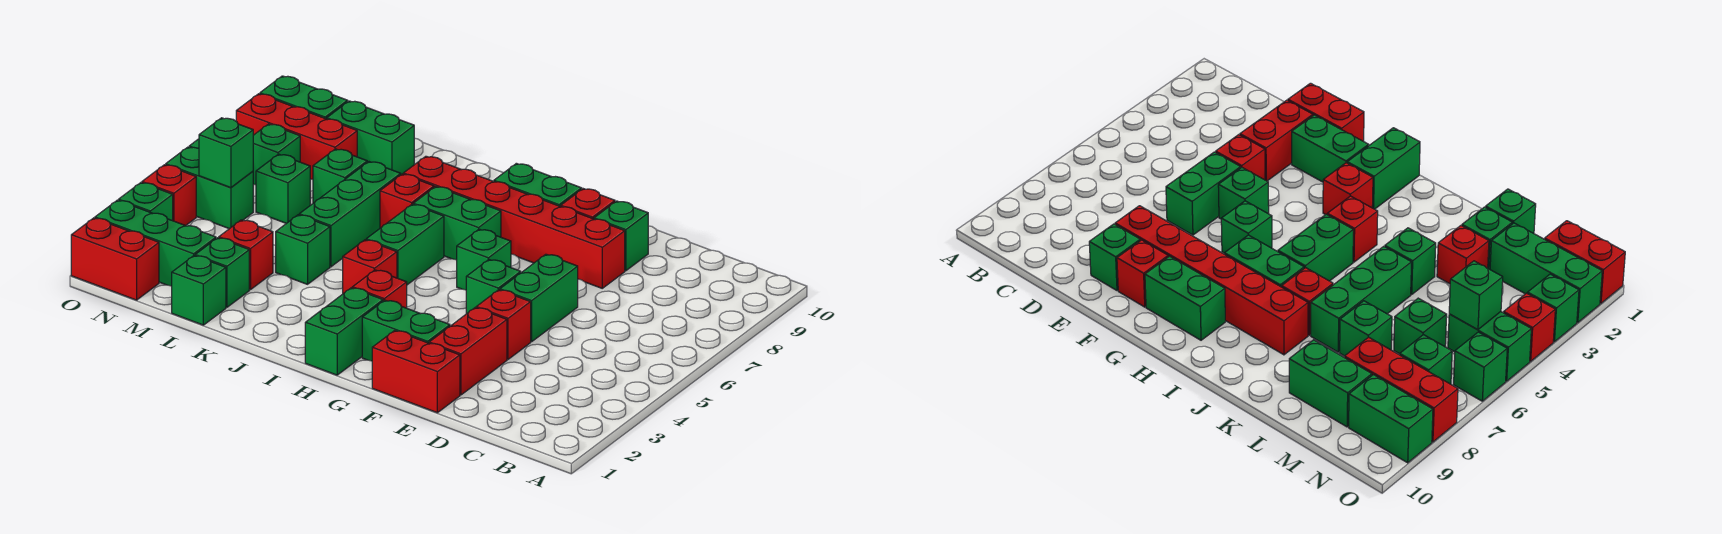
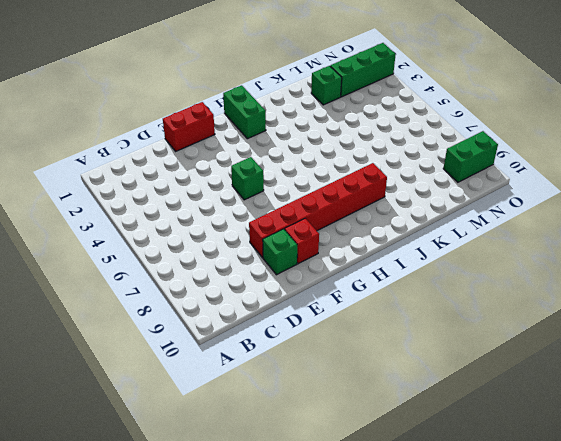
none -> red brick E2:E3 level 1
none -> red brick E4 level 1
none -> green brick E5:E6 level 1
none -> green brick F2:G2 level 1

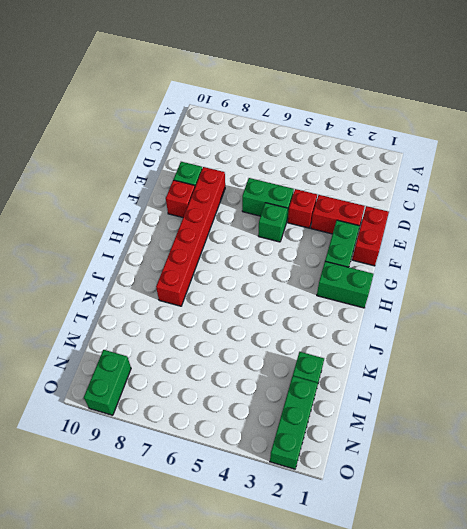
none -> green brick G6 level 1
none -> green brick G9:H9 level 1
none -> red brick H3 level 1
none -> green brick H7:I7 level 1

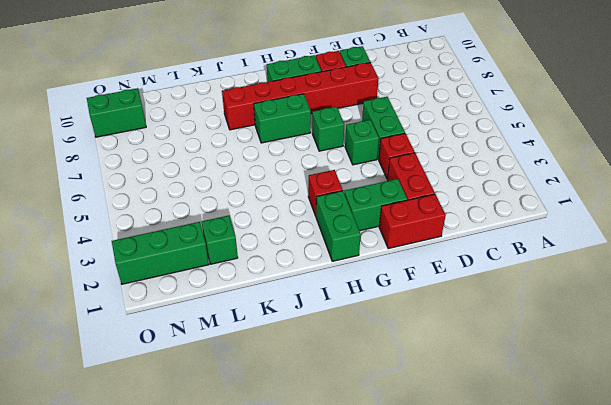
none -> red brick I4 level 1
none -> green brick I5:I6 level 1
none -> red brick J7 level 1
none -> green brick K4 level 1

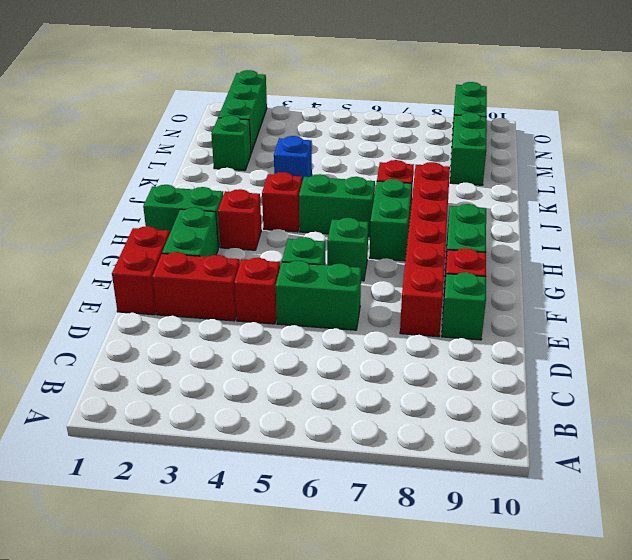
blue brick K4 level 1 -> green brick K4 level 1
none -> green brick K5:K7 level 1
none -> green brick L1 level 1
none -> red brick L3 level 1
none -> green brick L7 level 1

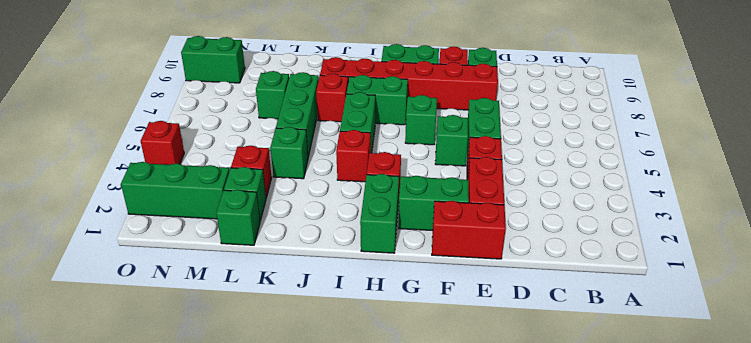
none -> green brick L9:M9 level 1
none -> green brick M6 level 1
none -> red brick M8:O8 level 1
none -> red brick N1:O1 level 1

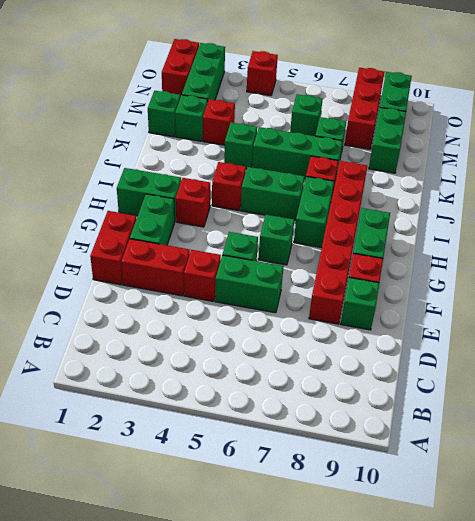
none -> green brick N5:O5 level 1
none -> green brick N7 level 1
none -> green brick O3 level 1
none -> green brick O6 level 1

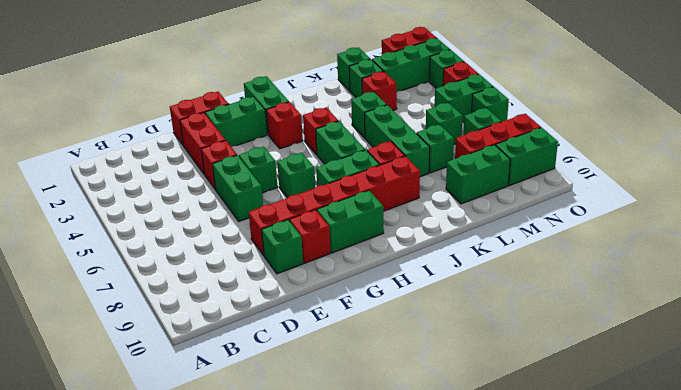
none -> green brick N5 level 2

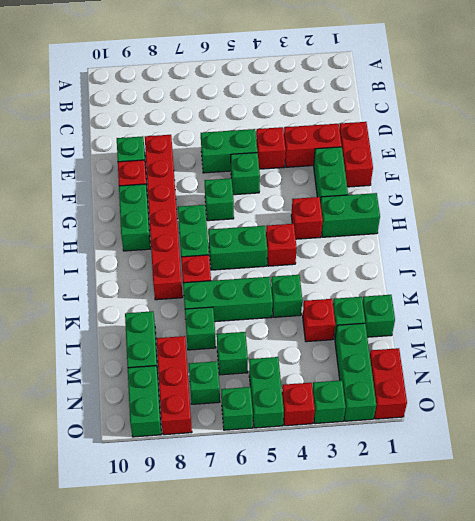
none -> green brick N5 level 2

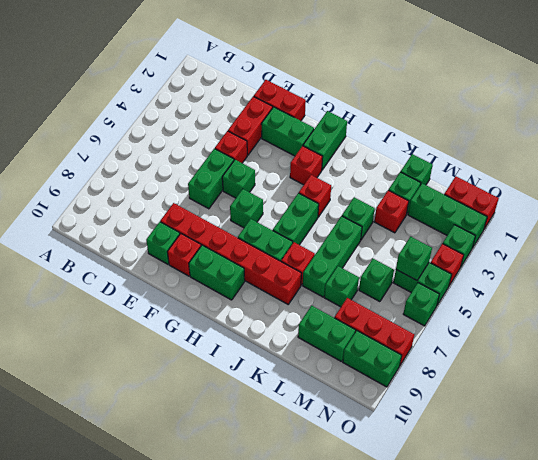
none -> green brick N7 level 1

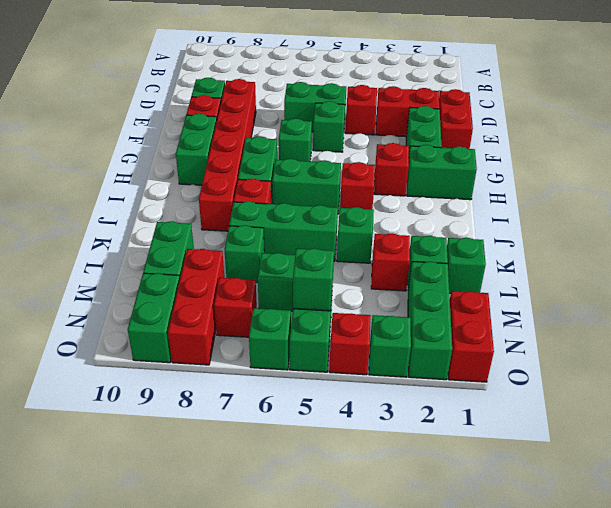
red brick N7 level 1 -> green brick N7 level 1

